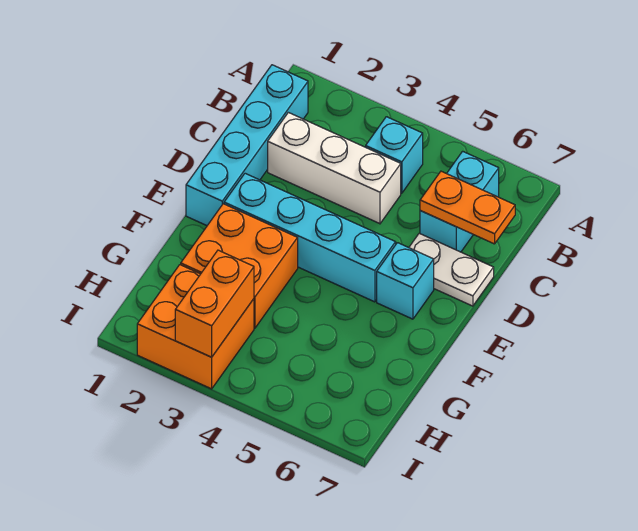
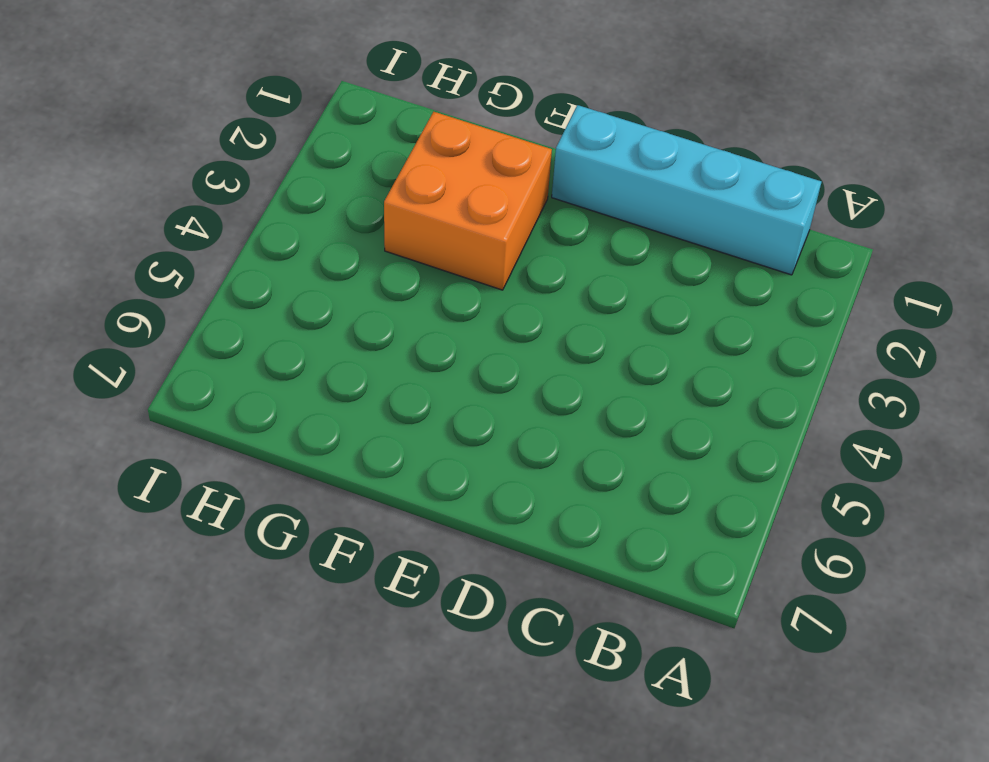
none -> cyan brick B4 level 1
none -> cyan brick B6:C6 level 1

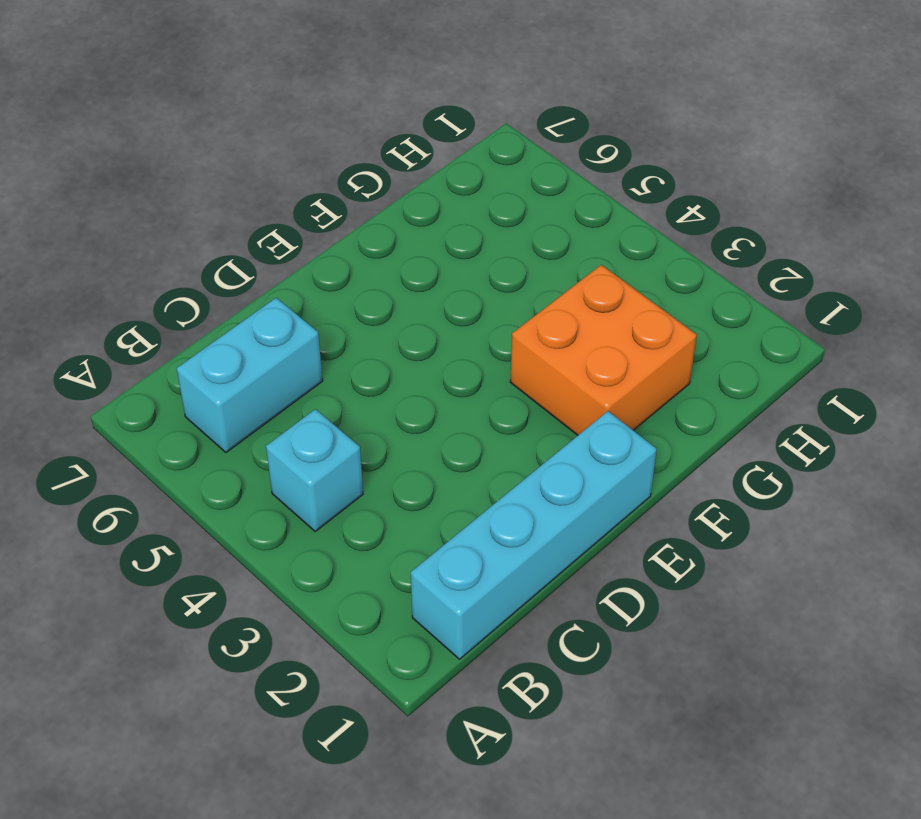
none -> white brick C2:C4 level 1
none -> white plate D6:D7 level 1

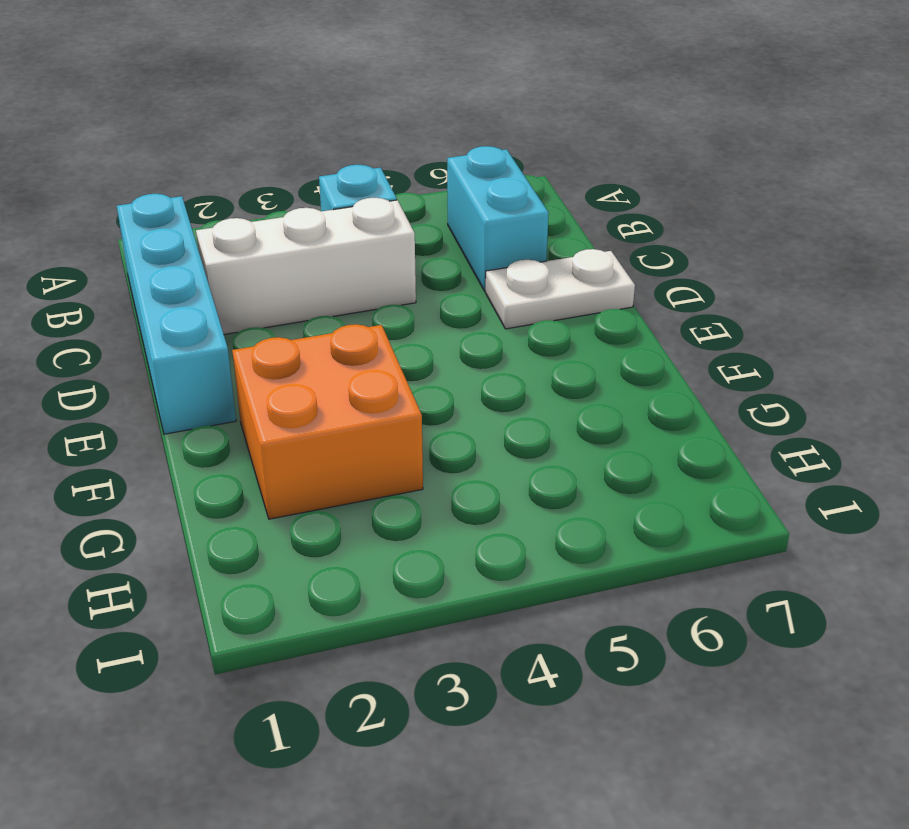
none -> cyan brick E2:E5 level 1
none -> cyan brick E6 level 1

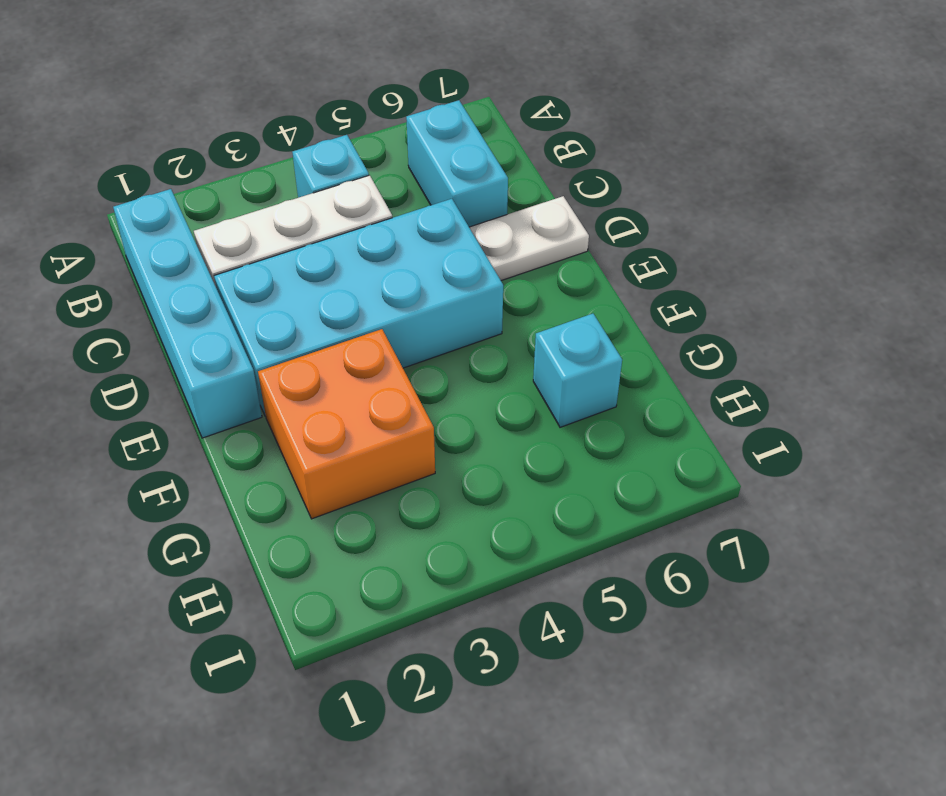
cyan brick D2:E5 level 1 -> cyan brick E2:E5 level 1
cyan brick G6 level 1 -> cyan brick E6 level 1
none -> orange brick H2:I3 level 1
none -> orange plate C6:C7 level 2

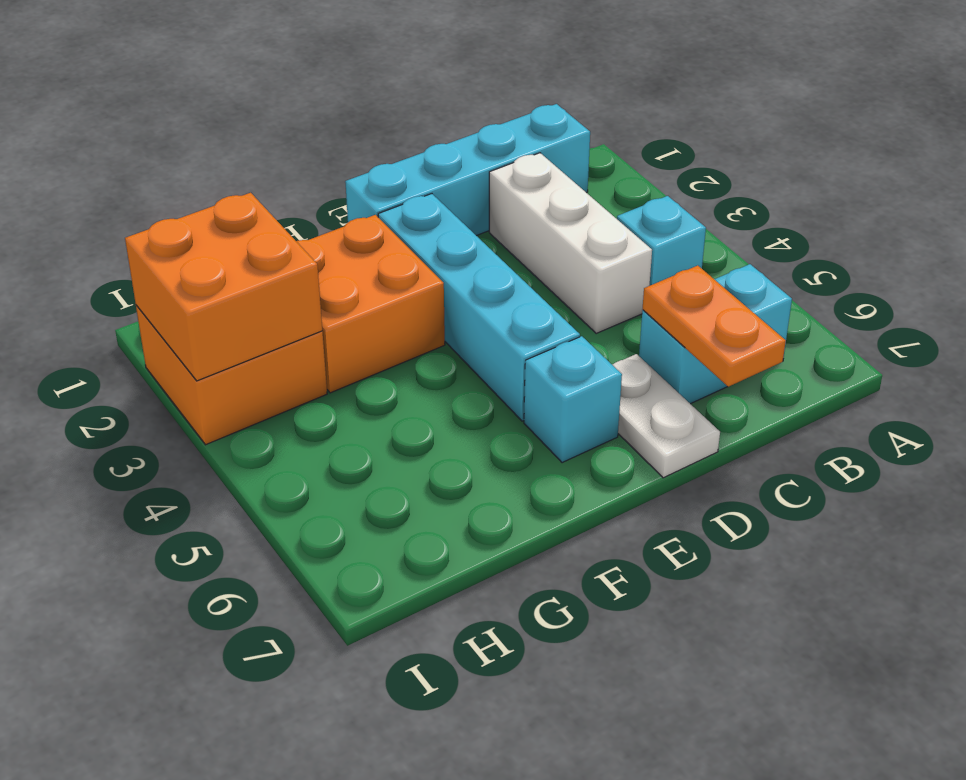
orange brick H2:I3 level 2 -> orange brick H3:I3 level 2

